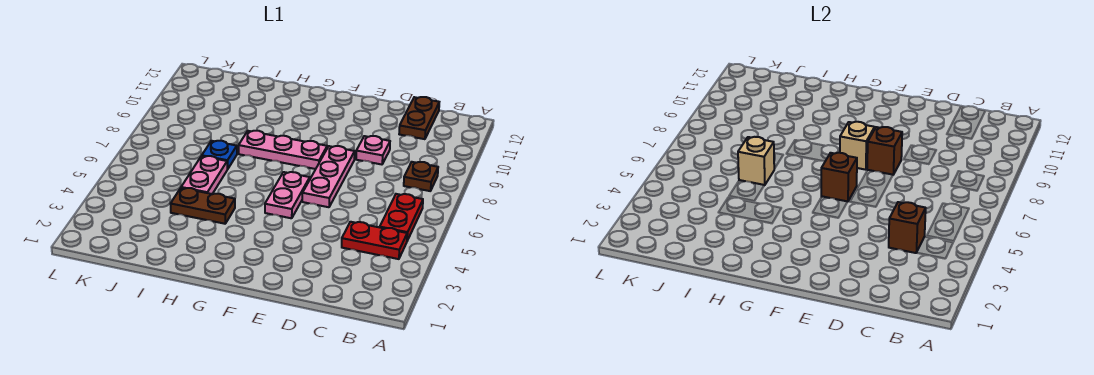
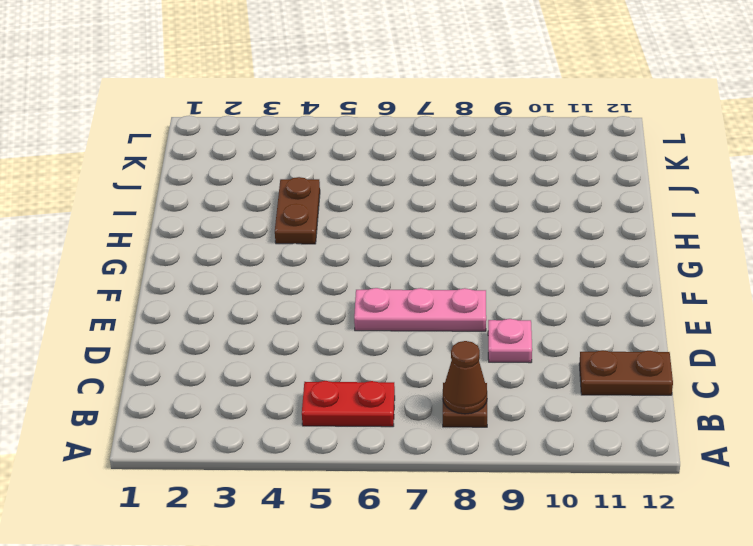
brown cone B8 level 2 -> none
none -> red plate B4:C4 level 1
none -> pink plate F5:F6 level 1
none -> pink plate F8:H8 level 1

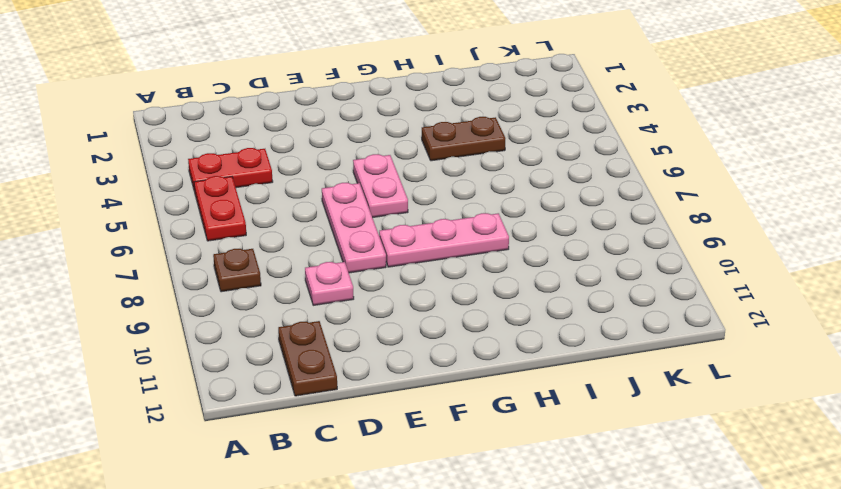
none -> pink plate I5:I6 level 1
none -> blue plate I7 level 1
none -> brown brick C4 level 2

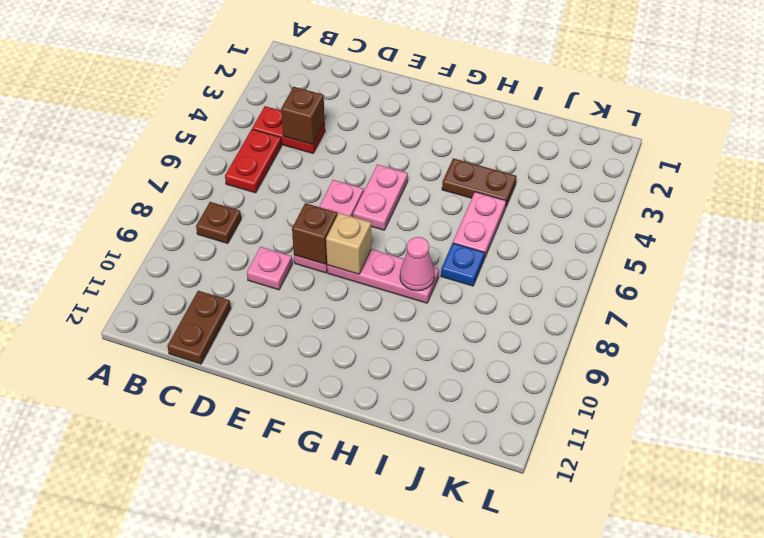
pink cone H8 level 2 -> none
none -> brown brick F6 level 2
none -> tan brick I6 level 2

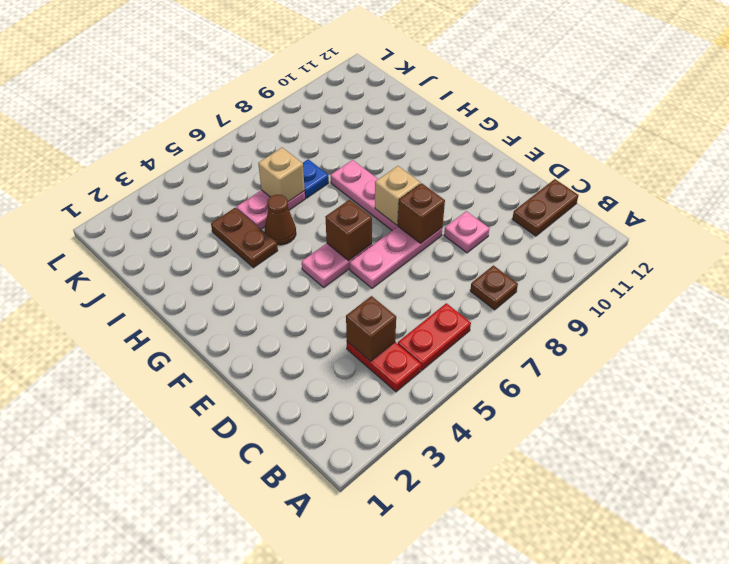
brown cone H5 level 1 -> none

